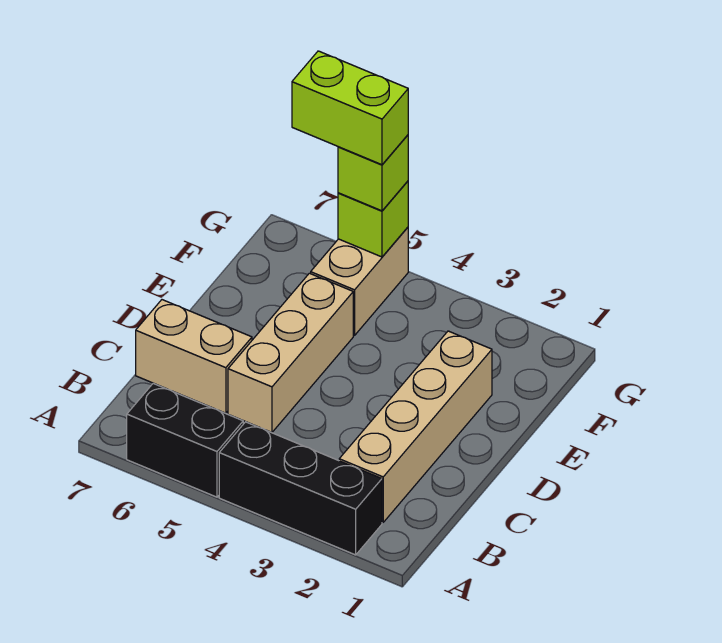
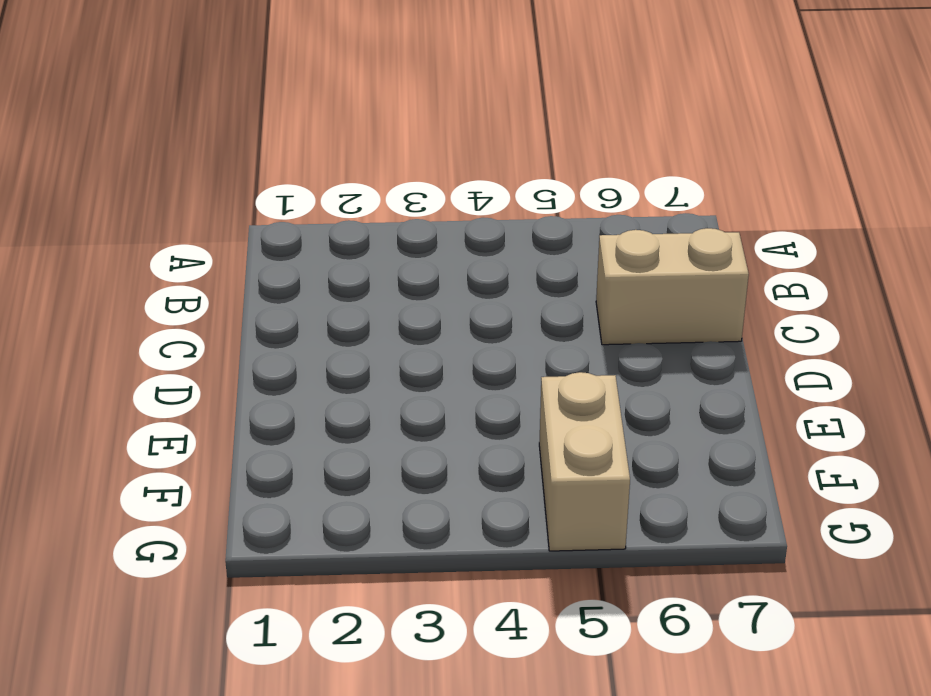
none -> black brick A2:A4 level 1
none -> black brick A5:A6 level 1

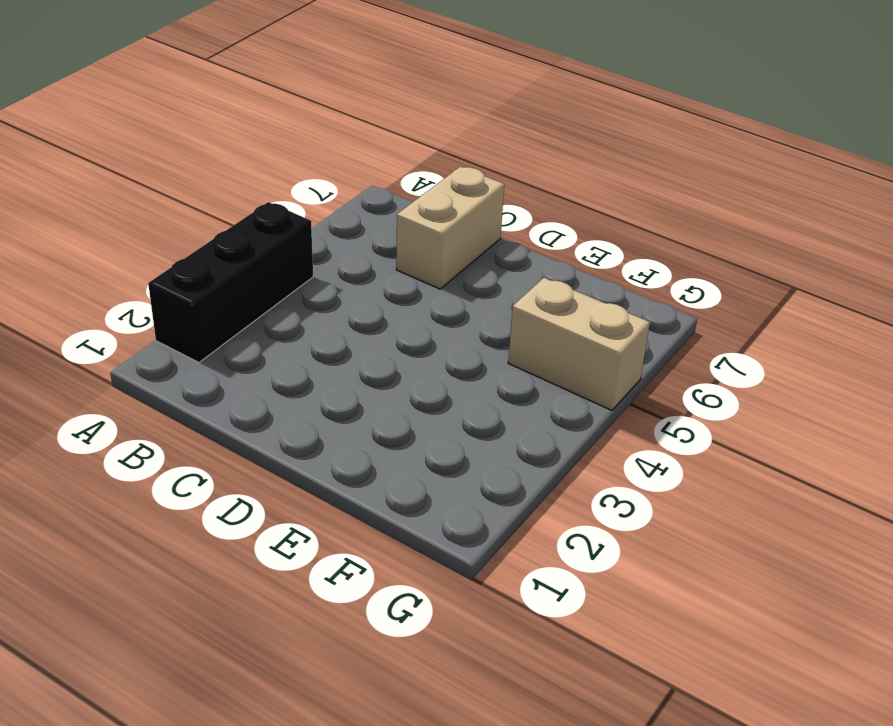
none -> black brick A5:A6 level 1
none -> tan brick B2:E2 level 1

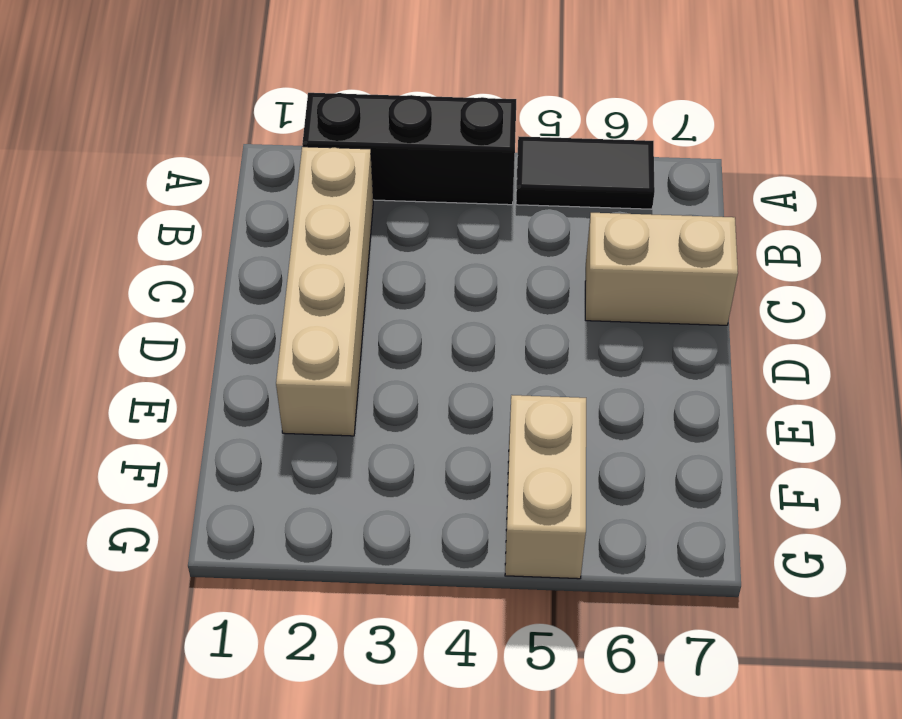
black tile A5:A6 level 1 -> black brick A5:A6 level 1
none -> tan brick C5:E5 level 1
none -> lime brick G5 level 2

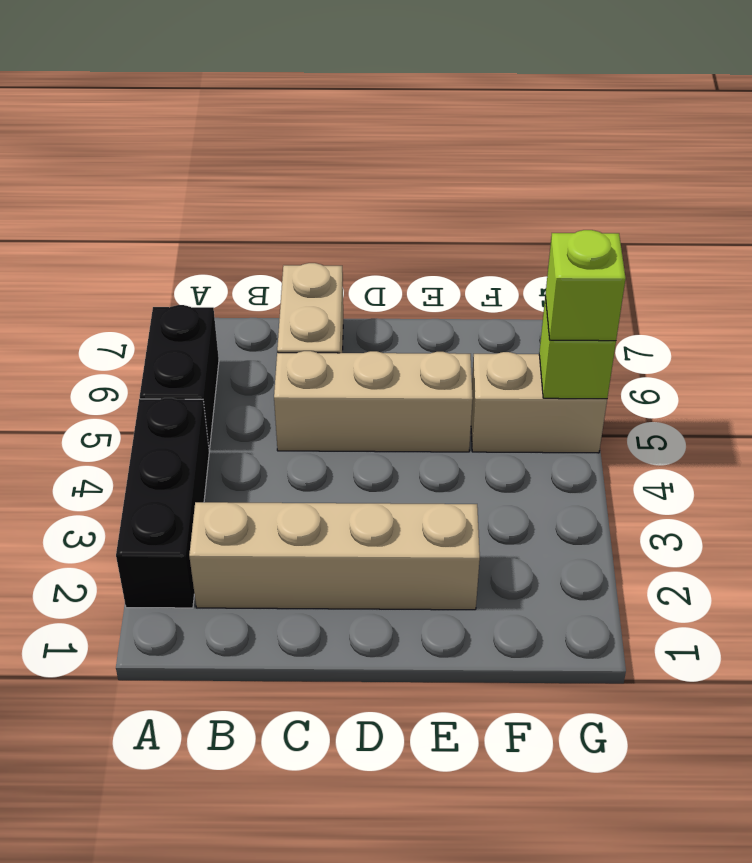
none -> lime brick G5:G6 level 4

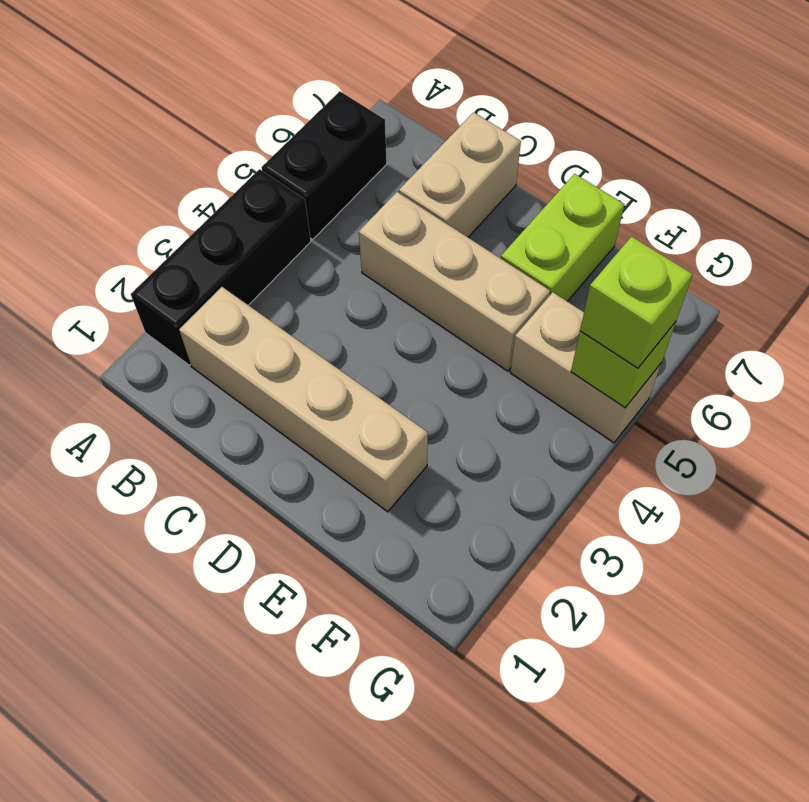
lime brick E6:E7 level 1 -> lime brick G5:G6 level 4

